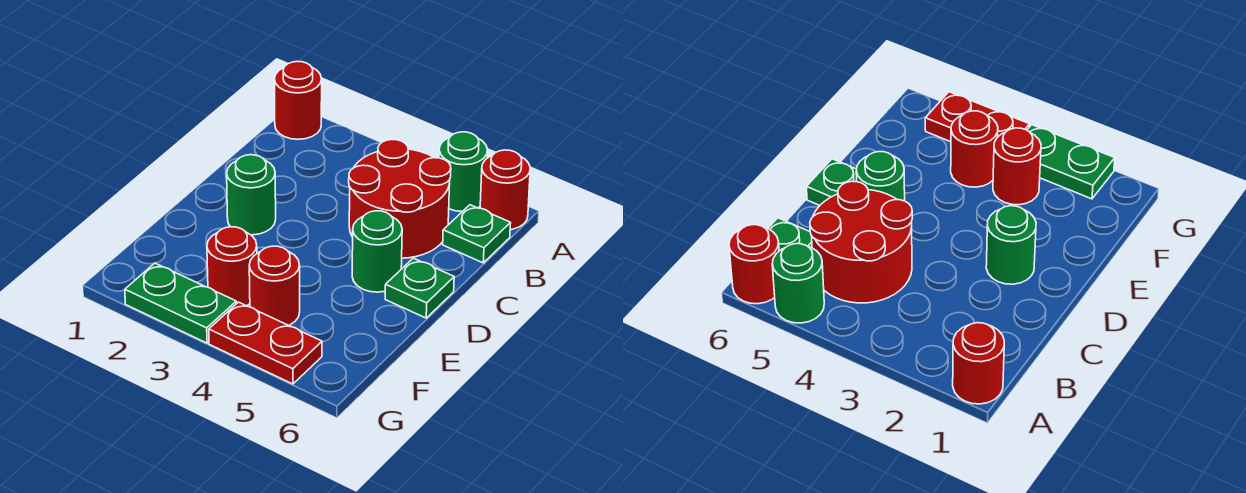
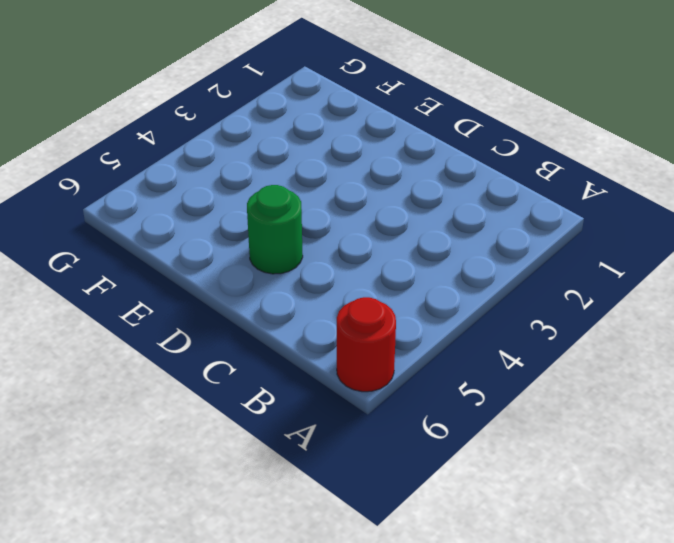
none -> red round brick A1 level 1
none -> green round brick A5 level 1
none -> red round brick B4:C5 level 1

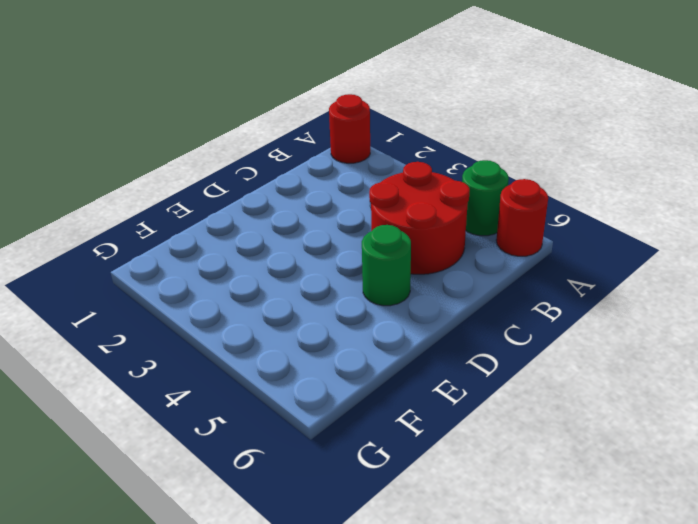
none -> green plate B6 level 1
none -> green round brick D2 level 1
none -> green plate D6 level 1

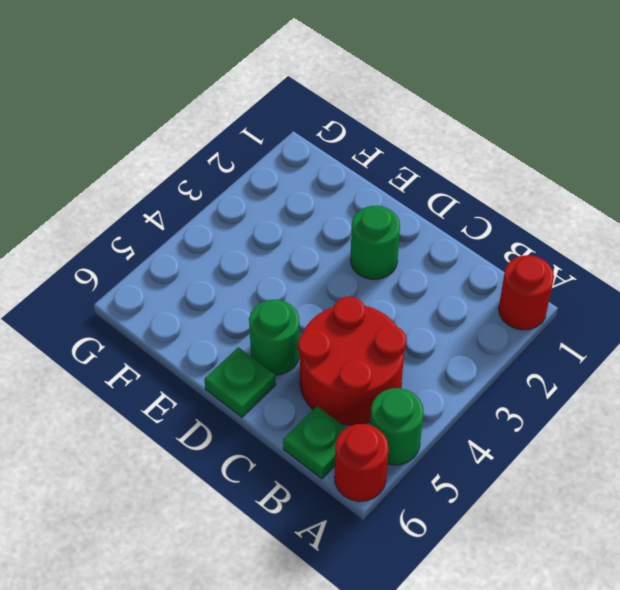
none -> red round brick F3 level 1
none -> red round brick F4 level 1
none -> green plate G2:G3 level 1

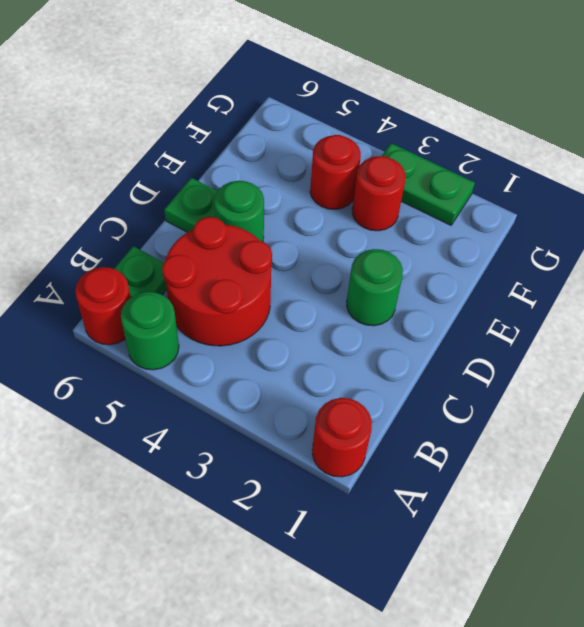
none -> red plate G4:G5 level 1

